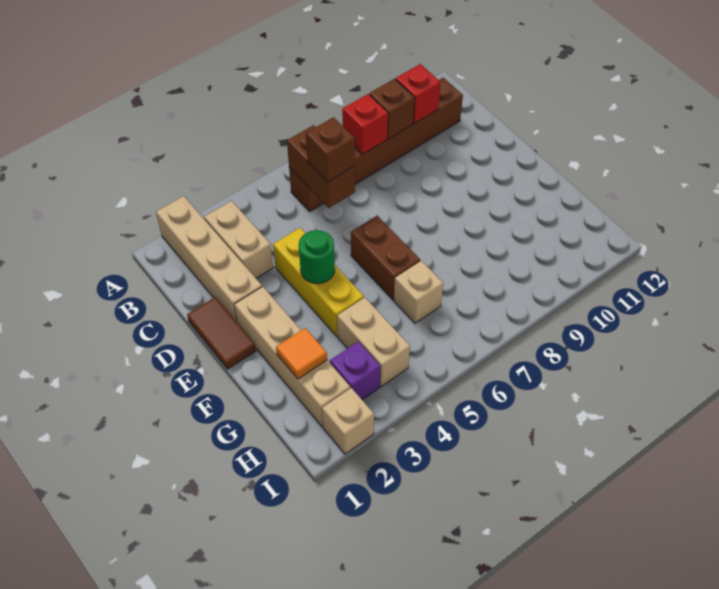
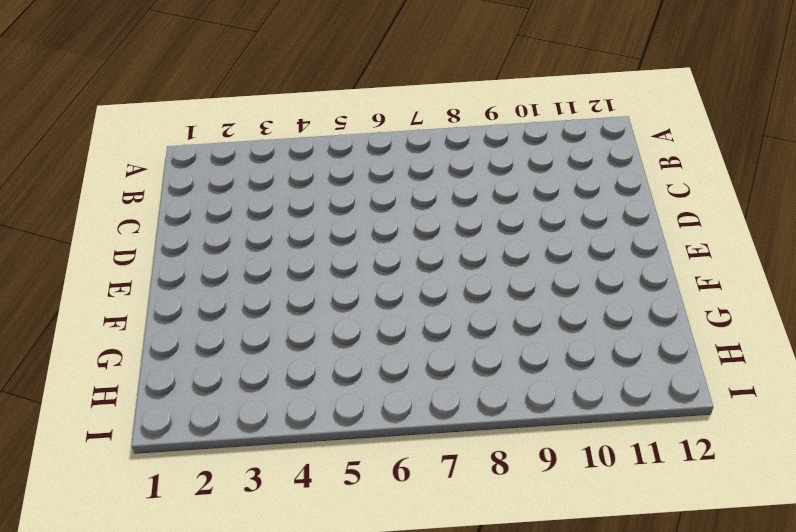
none -> tan brick A2:D2 level 1
none -> tan brick B3:C3 level 1
none -> brown brick B6:B11 level 1

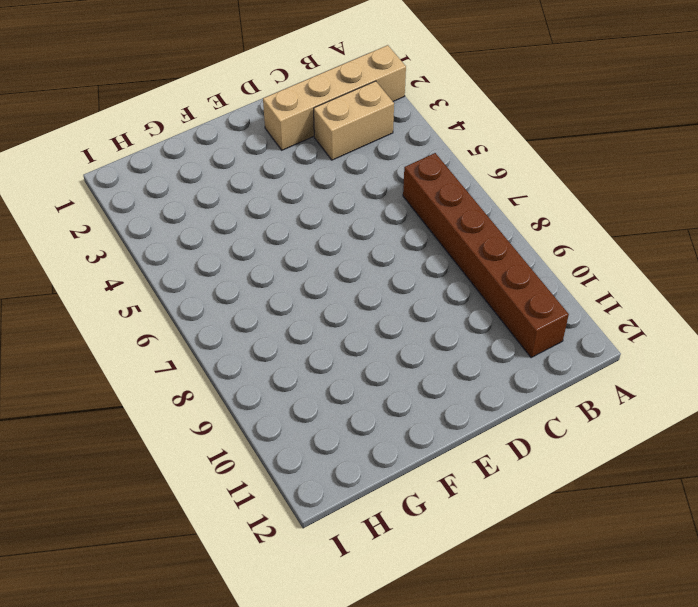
none -> brown tile D1:E1 level 1
none -> yellow brick D4:F4 level 1
none -> tan brick E2:H2 level 1

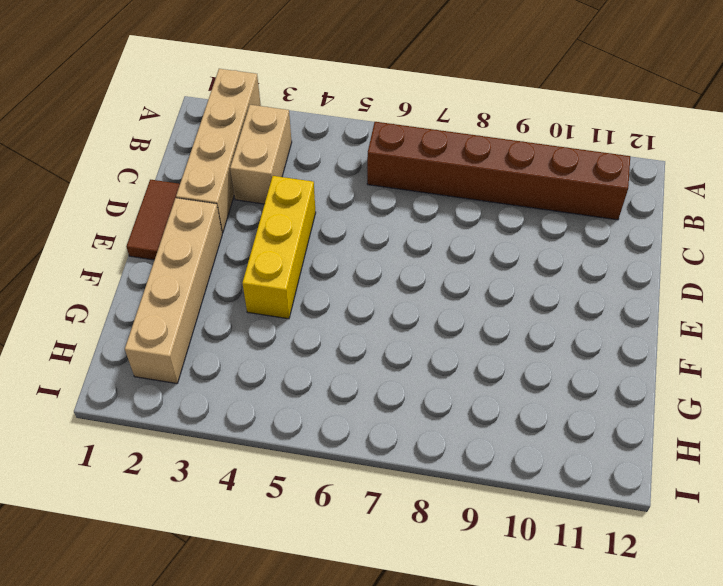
none -> brown brick E6:F6 level 1
none -> tan brick G4:H4 level 1
none -> tan brick G6 level 1

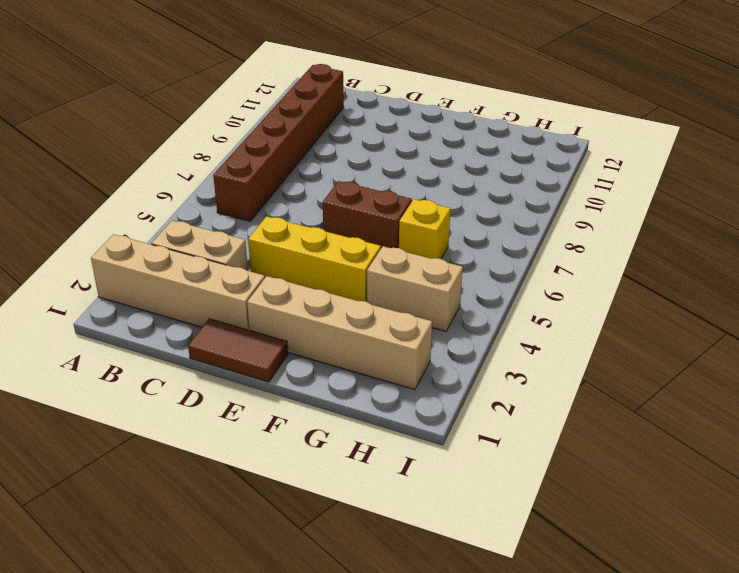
yellow brick G6 level 1 -> tan brick G6 level 1
none -> purple brick H3 level 1
none -> tan brick I2 level 1
none -> brown brick B6:C6 level 2

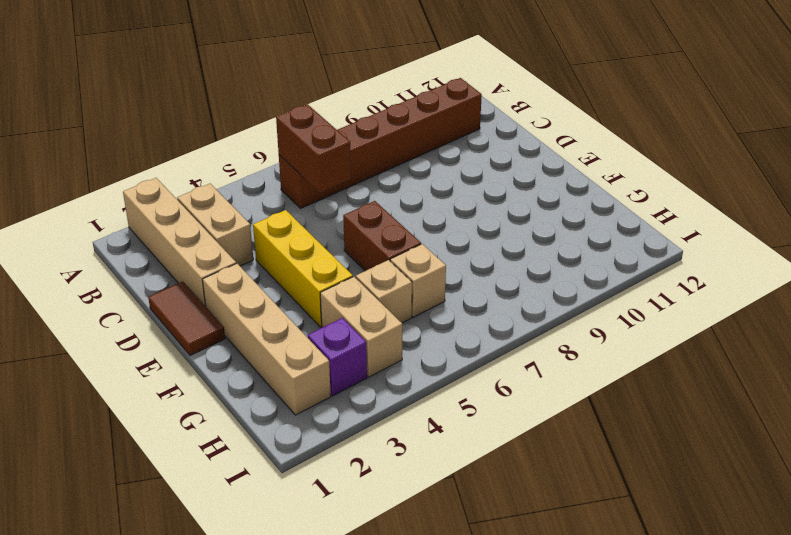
tan brick G5 level 1 -> tan brick I2 level 1
none -> red brick B8 level 2
none -> brown brick B9 level 2
none -> red brick B10 level 2

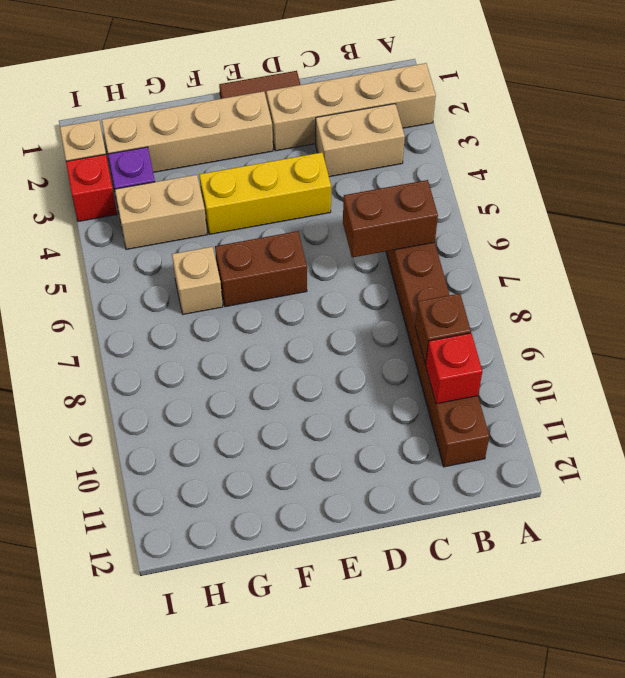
red brick I3 level 1 -> red brick B8 level 2
none -> green round brick E4 level 2
none -> orange tile G2 level 2
none -> brown brick C6 level 3

